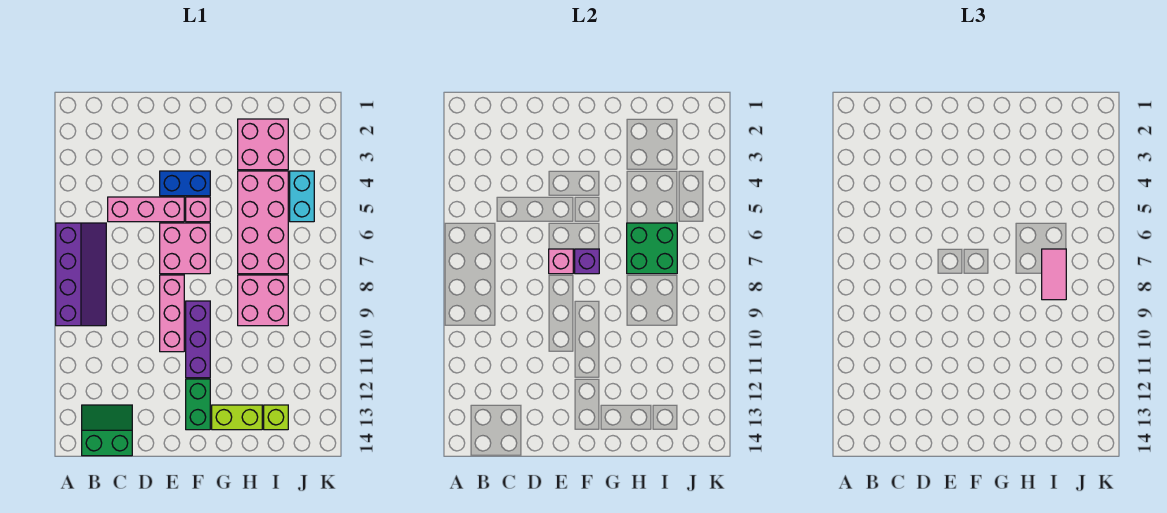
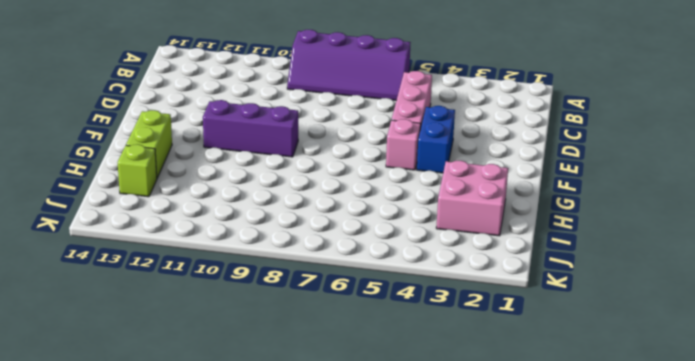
none -> green slope B13:C14 level 1 top 14
none -> pink brick E6:F7 level 1
none -> pink brick E8:E10 level 1

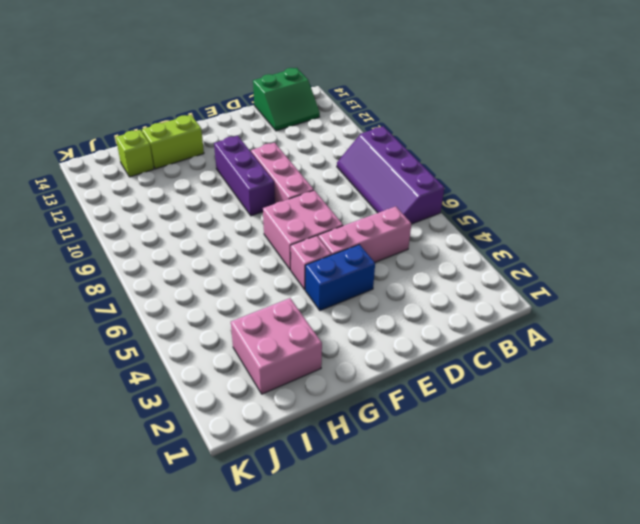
none -> green brick F12:F13 level 1
none -> pink brick H4:I7 level 1
none -> pink brick H8:I9 level 1

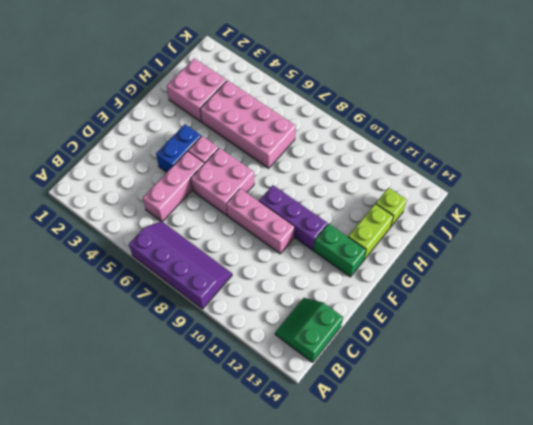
none -> pink brick H8:I9 level 1
none -> cyan brick J4:J5 level 1
none -> pink brick E7 level 2

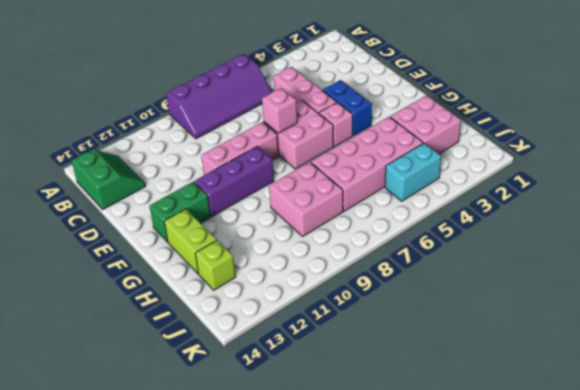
none -> purple brick F7 level 2
none -> green brick H6:I7 level 2
none -> pink tile I7:I8 level 3

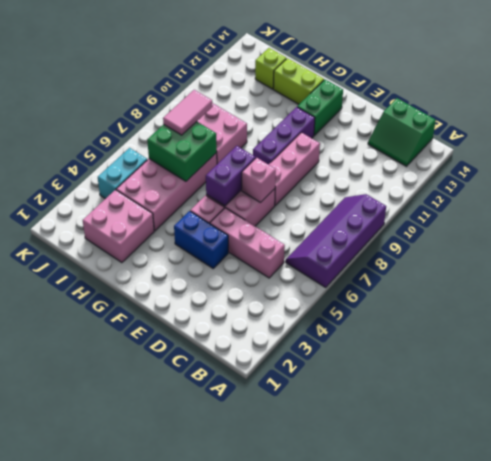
purple brick F6:F7 level 2 -> purple brick F7 level 2

